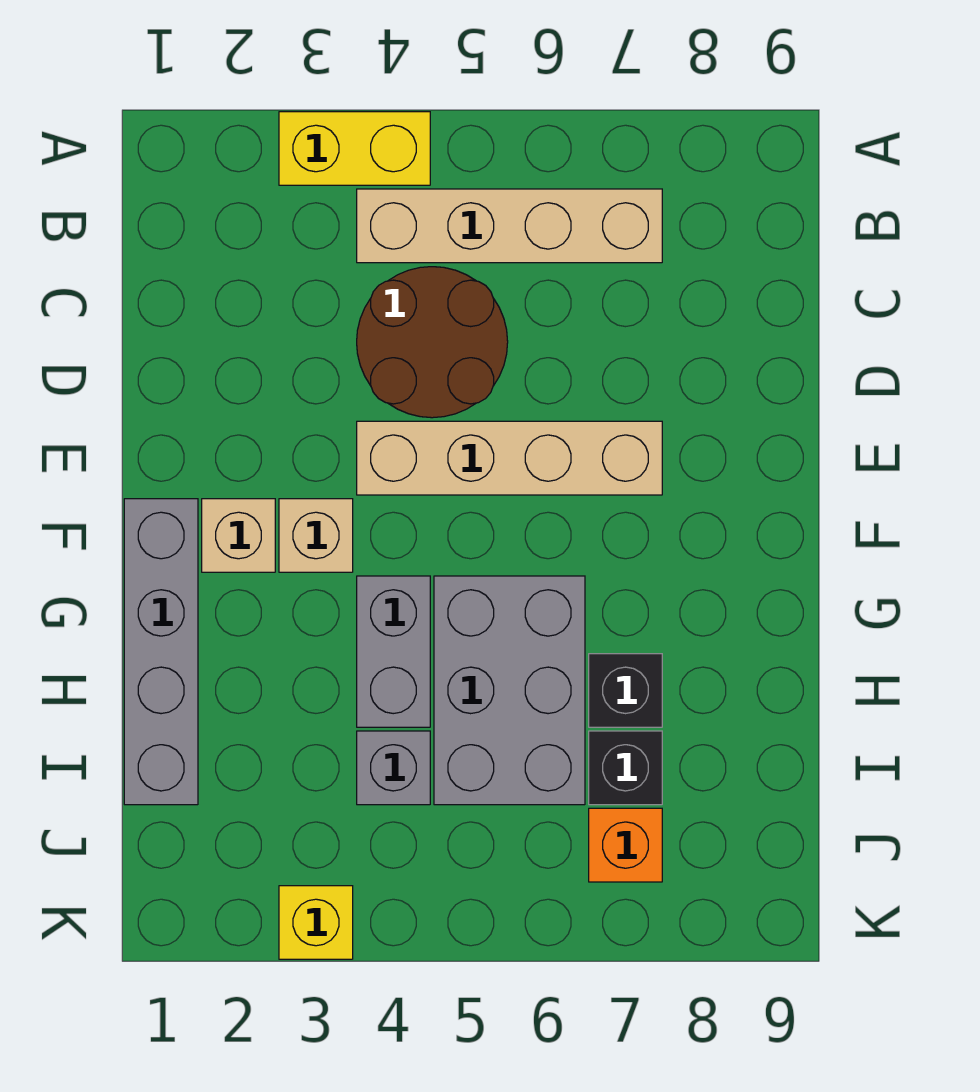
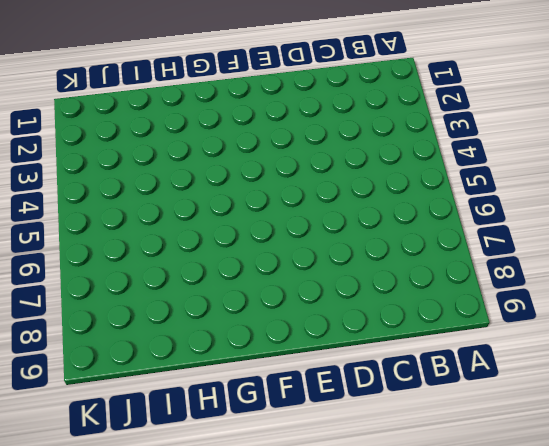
none -> yellow brick A3:A4 level 1
none -> tan brick B4:B7 level 1
none -> brown round brick C4:D5 level 1

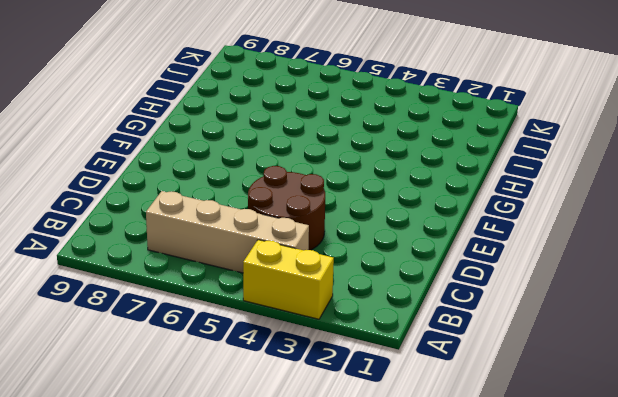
none -> tan brick E4:E7 level 1
none -> grey brick F1:I1 level 1
none -> tan brick F2 level 1

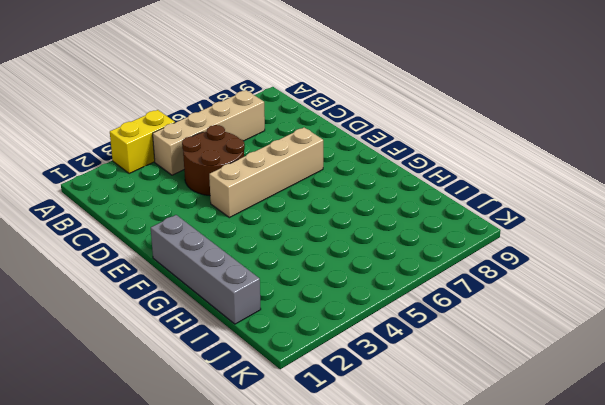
none -> tan brick F2 level 1
none -> tan brick F3 level 1
none -> grey brick G4:H4 level 1

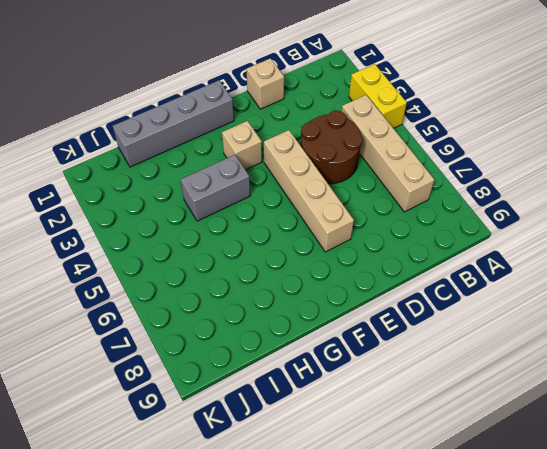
tan brick D1 level 1 -> tan brick F2 level 1
none -> grey brick G5:I6 level 1
none -> black brick H7 level 1
none -> grey brick I4 level 1

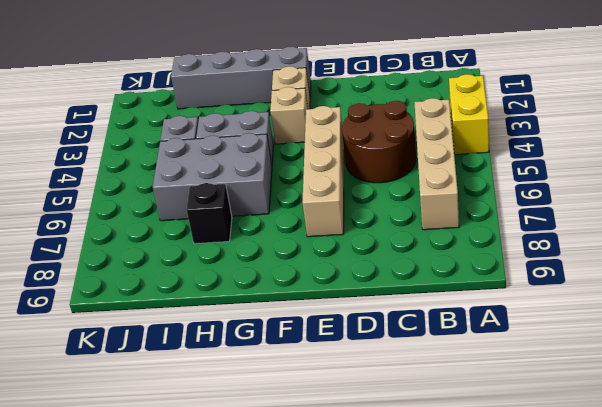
none -> black brick I7 level 1
none -> orange brick J7 level 1
none -> yellow brick K3 level 1

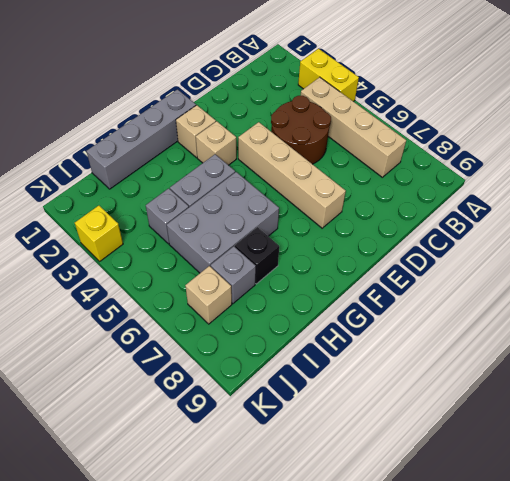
grey brick I7 level 1 -> black brick I7 level 1
tan brick J7 level 1 -> orange brick J7 level 1

